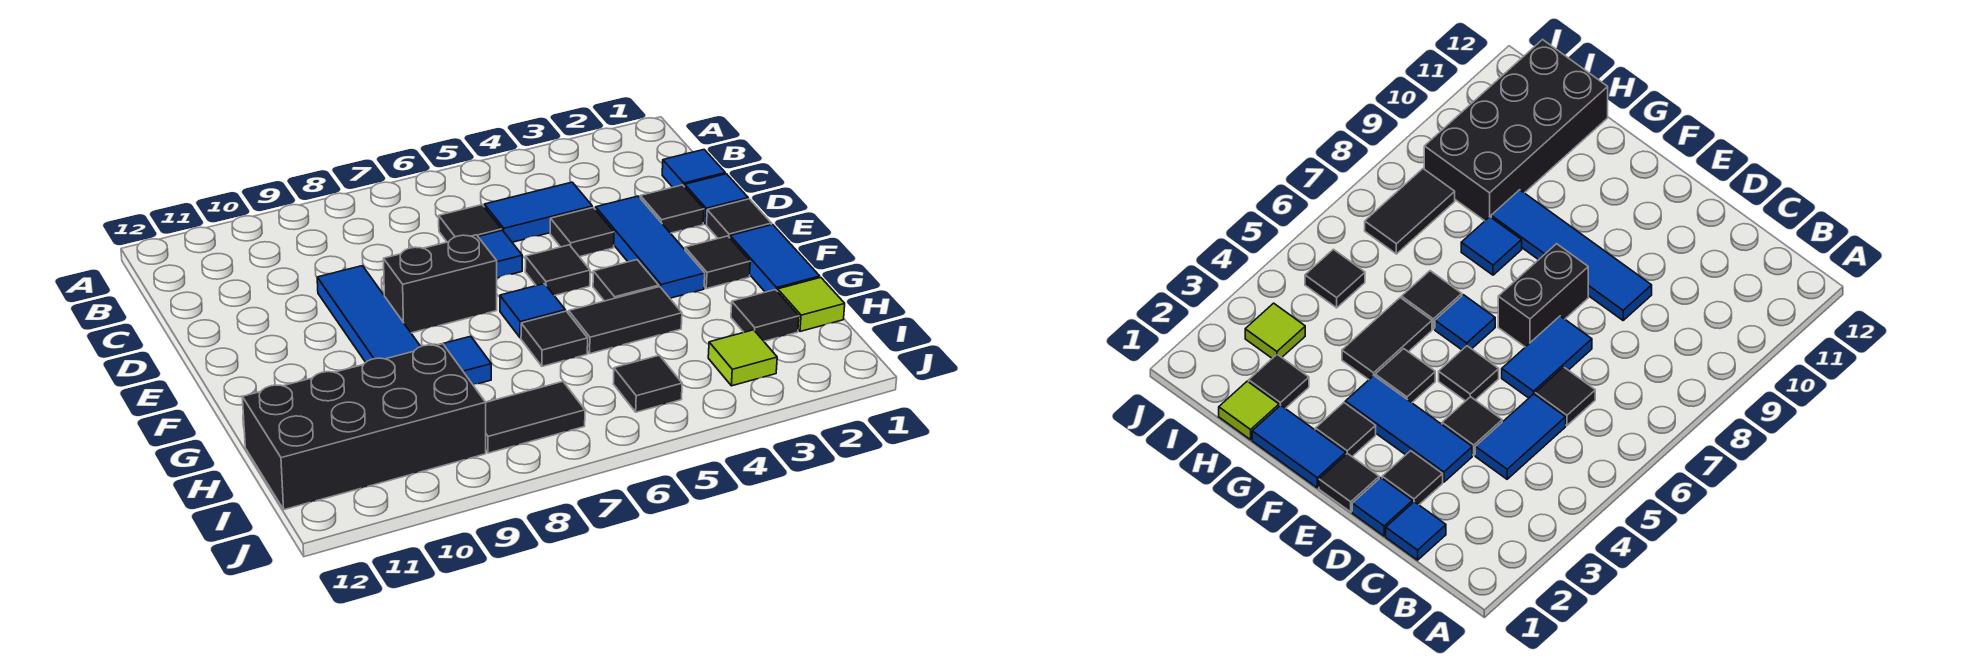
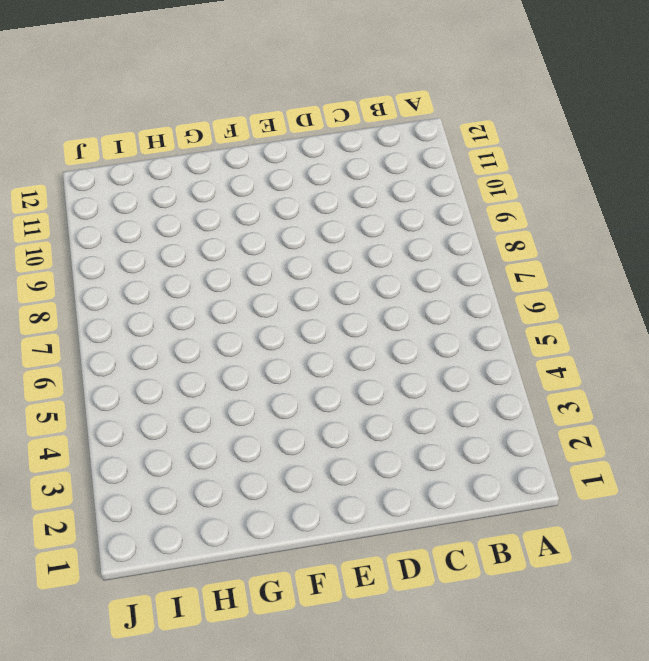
none -> blue tile C1 level 1
none -> blue tile C4:C5 level 1
none -> black tile C6 level 1

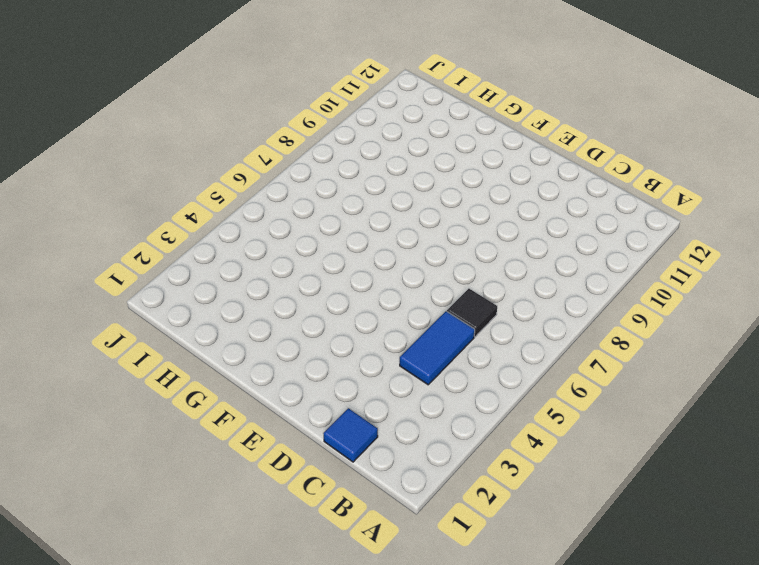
none -> blue tile D1 level 1
none -> black tile D2 level 1
none -> blue tile D3:F3 level 1

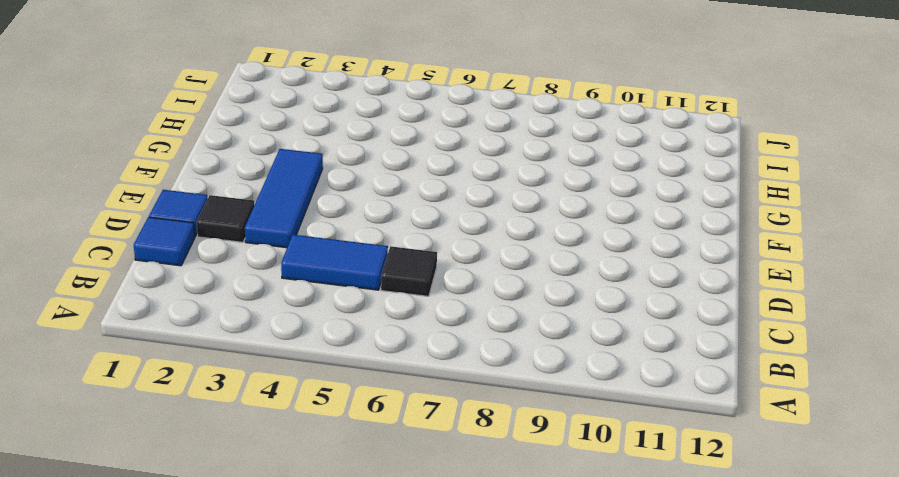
none -> black tile D4 level 1
none -> blue tile D6:D7 level 1
none -> blue tile D9:G9 level 1

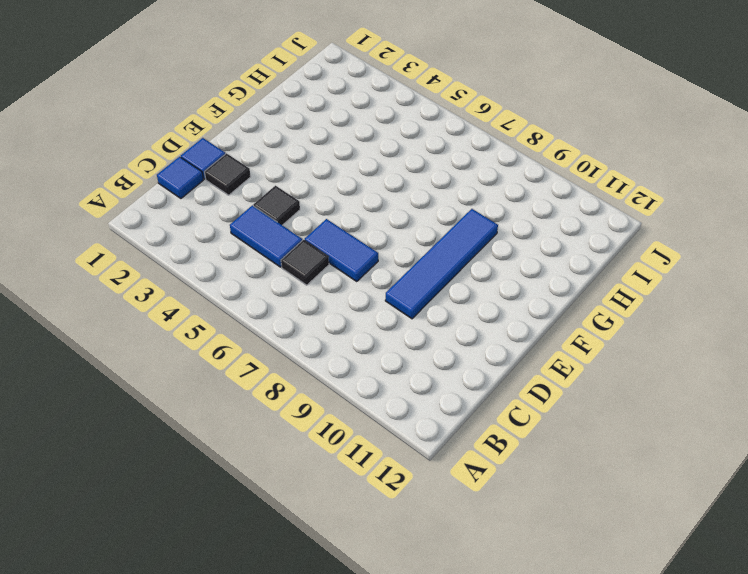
none -> blue tile D3:F3 level 1
none -> black tile E1 level 1
none -> black tile E5 level 1

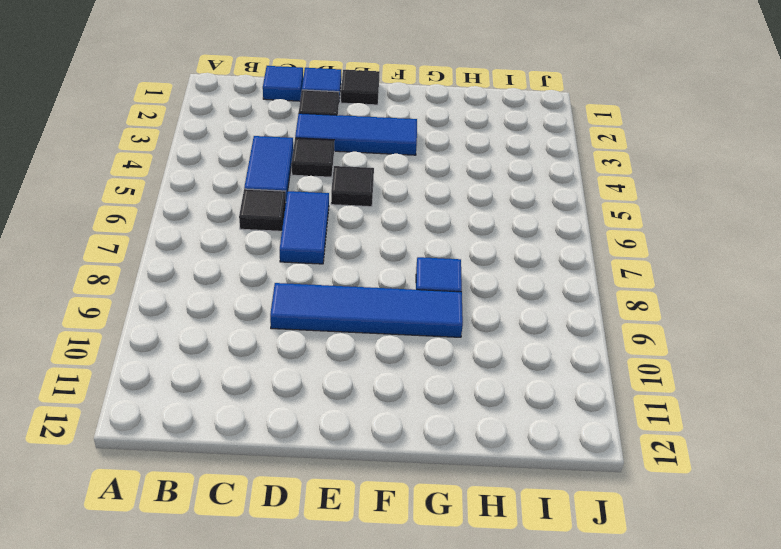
none -> black brick E7:E8 level 1
none -> blue tile F1:G1 level 1
none -> black tile F2 level 1

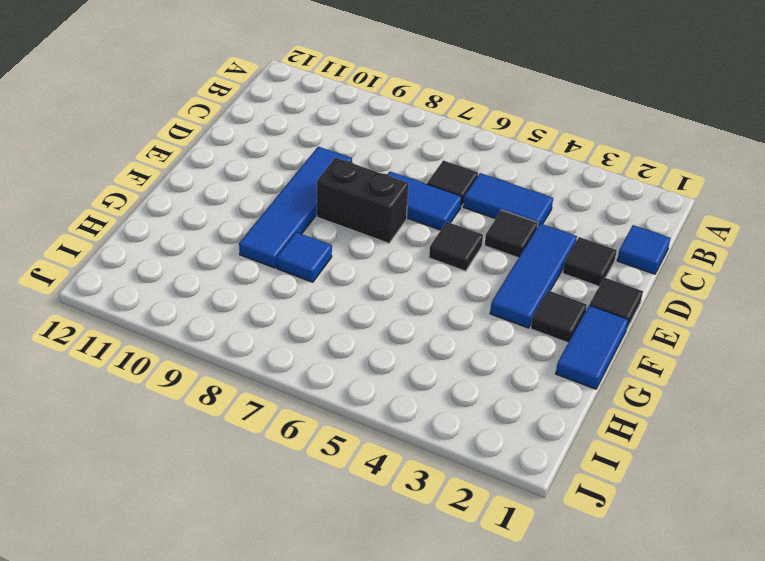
none -> blue tile D1 level 1
none -> black tile F4 level 1
none -> blue tile F6 level 1

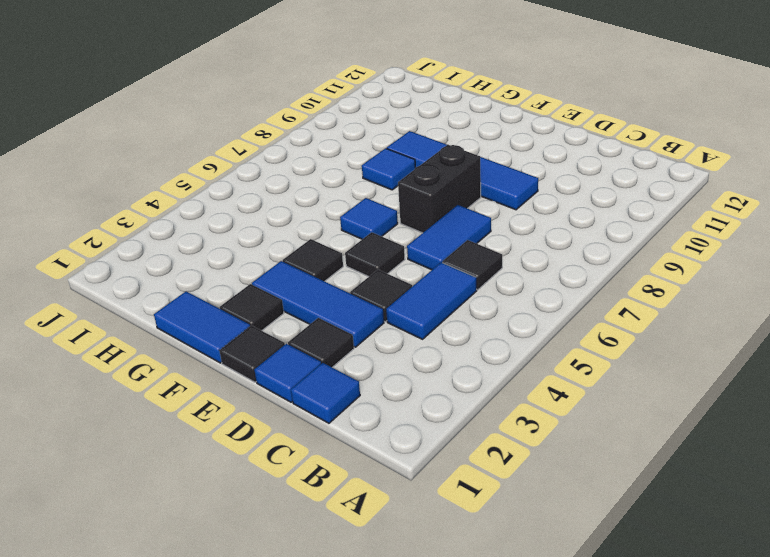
none -> black tile G4:G5 level 1
none -> black tile G6 level 1
none -> lime tile H1 level 1

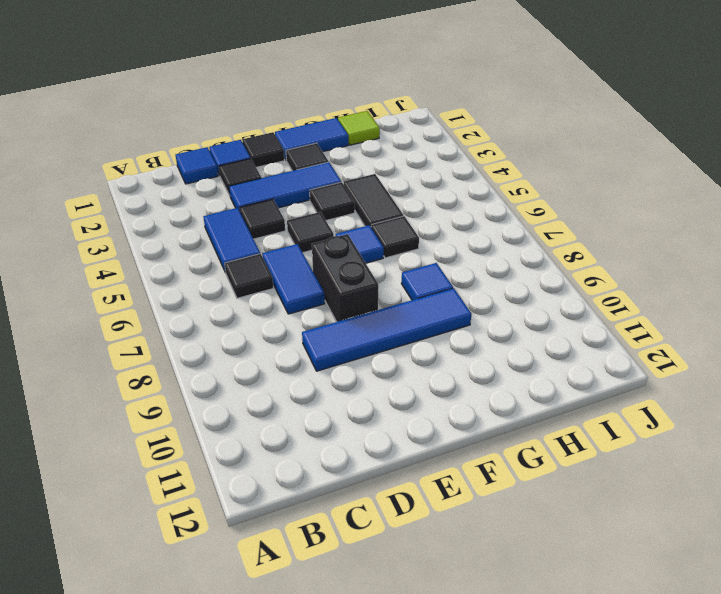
none -> black tile H2 level 1
none -> black brick H9:I12 level 1
none -> lime tile I3 level 1

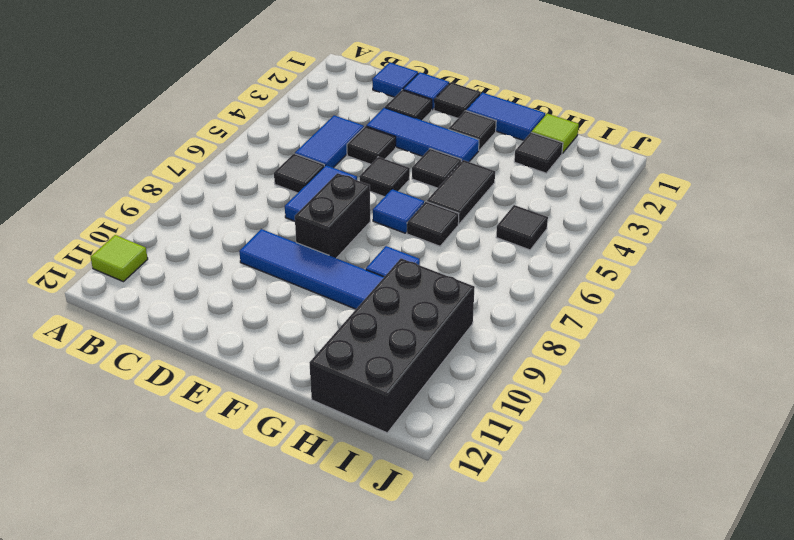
lime tile A11 level 1 -> lime tile I3 level 1
none -> black tile I7:I8 level 1

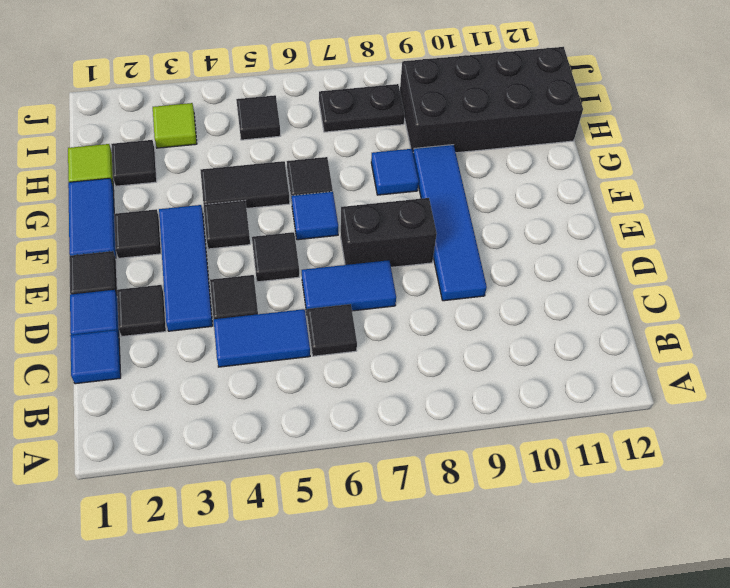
black plate I7:I8 level 1 -> black tile I7:I8 level 1

